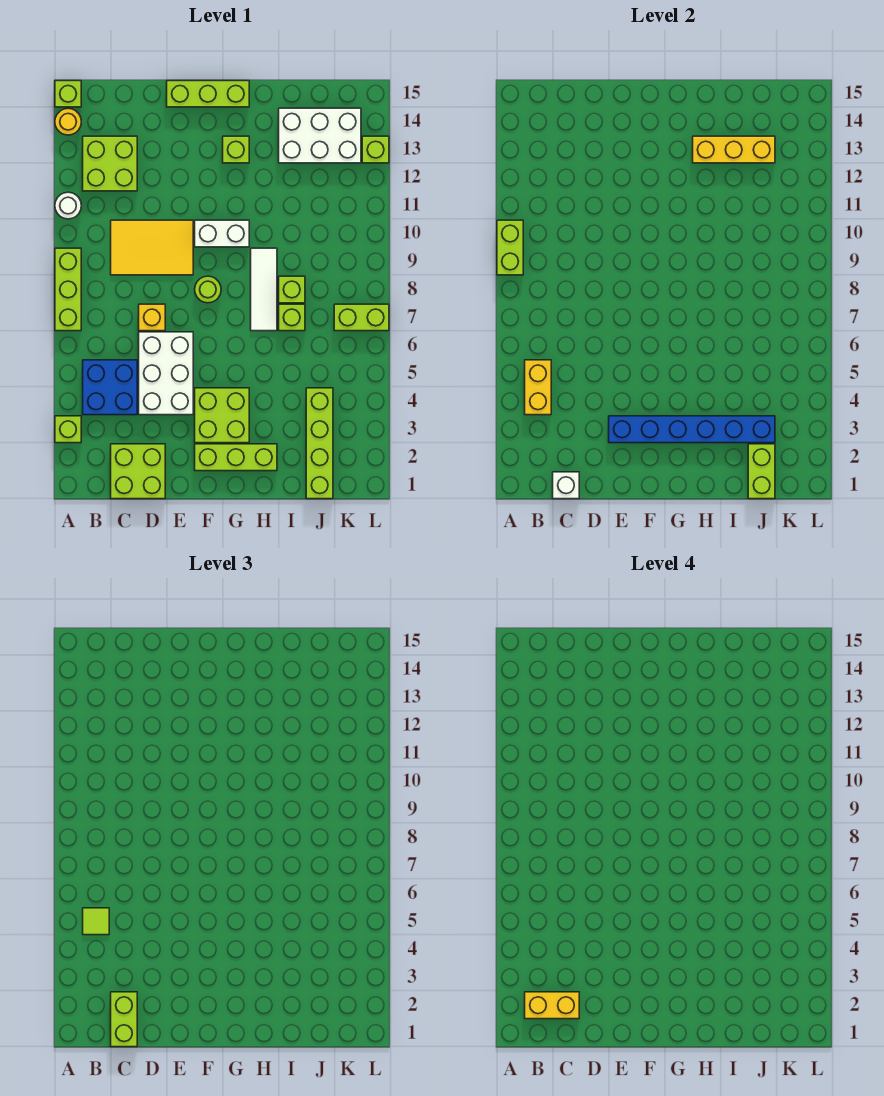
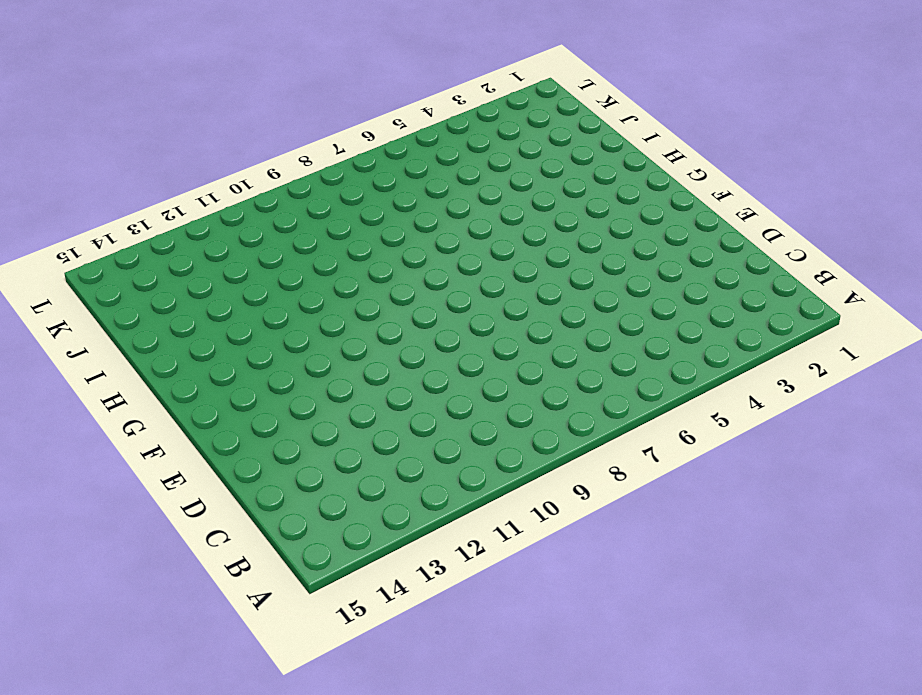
none -> lime brick A3 level 1
none -> lime brick A7:A9 level 1
none -> white round brick A11 level 1
none -> yellow round brick A14 level 1

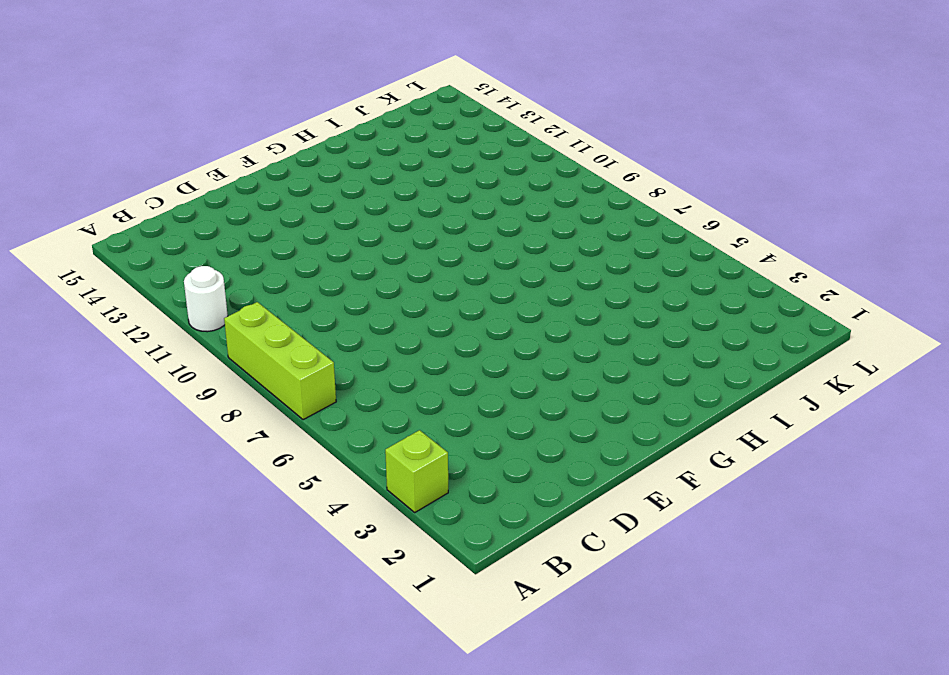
none -> yellow round brick A14 level 1
none -> lime brick A15 level 1
none -> blue brick B4:C5 level 1
none -> lime brick B12:C13 level 1

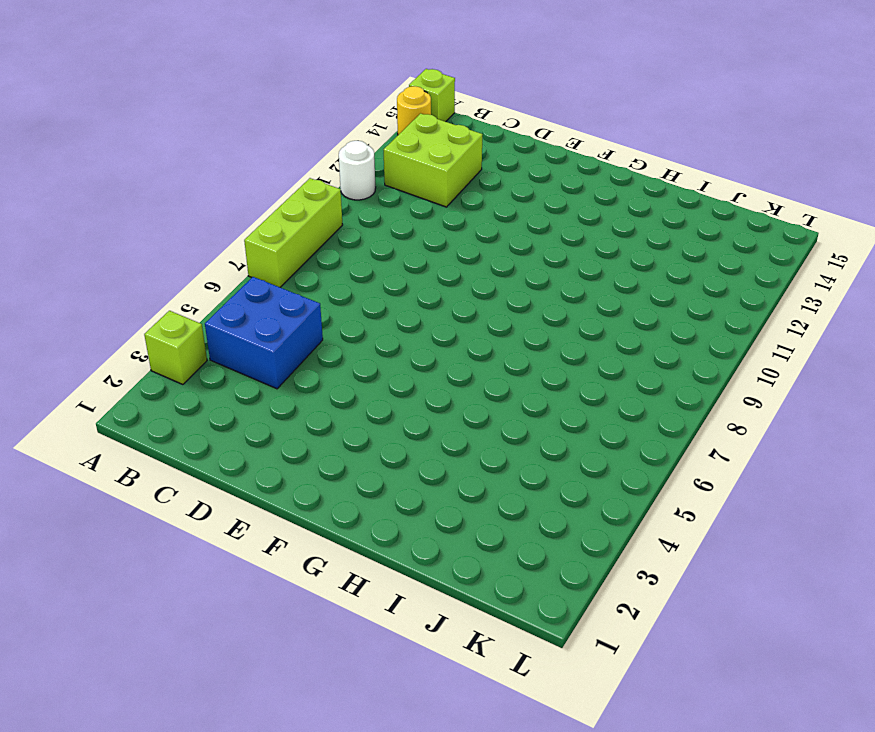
none -> lime brick C1:D2 level 1
none -> yellow tile C9:E10 level 1
none -> white brick D4:E6 level 1
none -> yellow brick D7 level 1

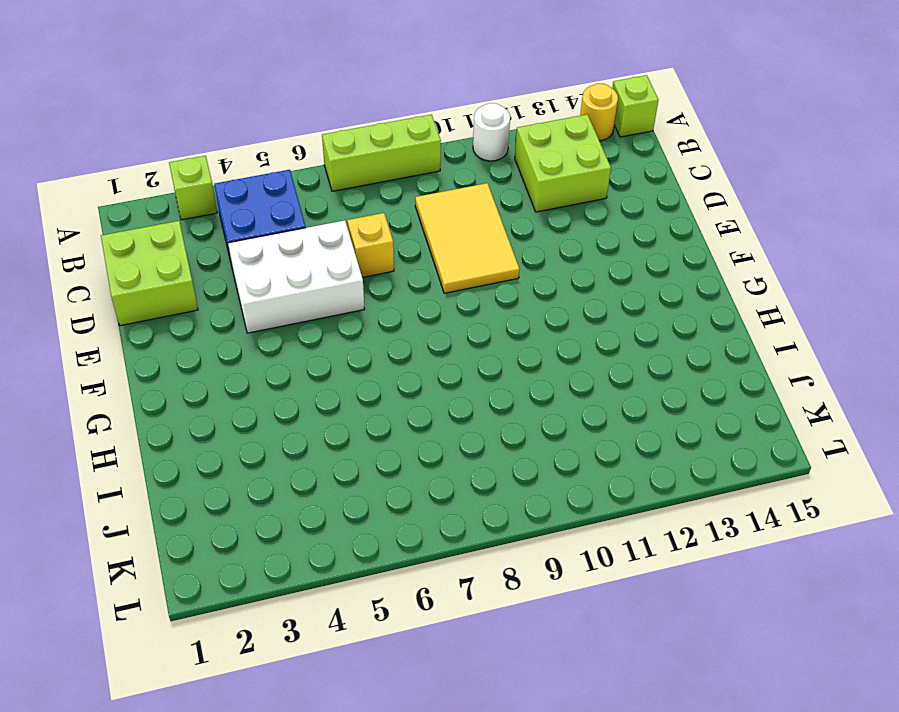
none -> lime brick E15:G15 level 1
none -> lime brick F2:H2 level 1
none -> lime brick F3:G4 level 1
none -> lime round brick F8 level 1

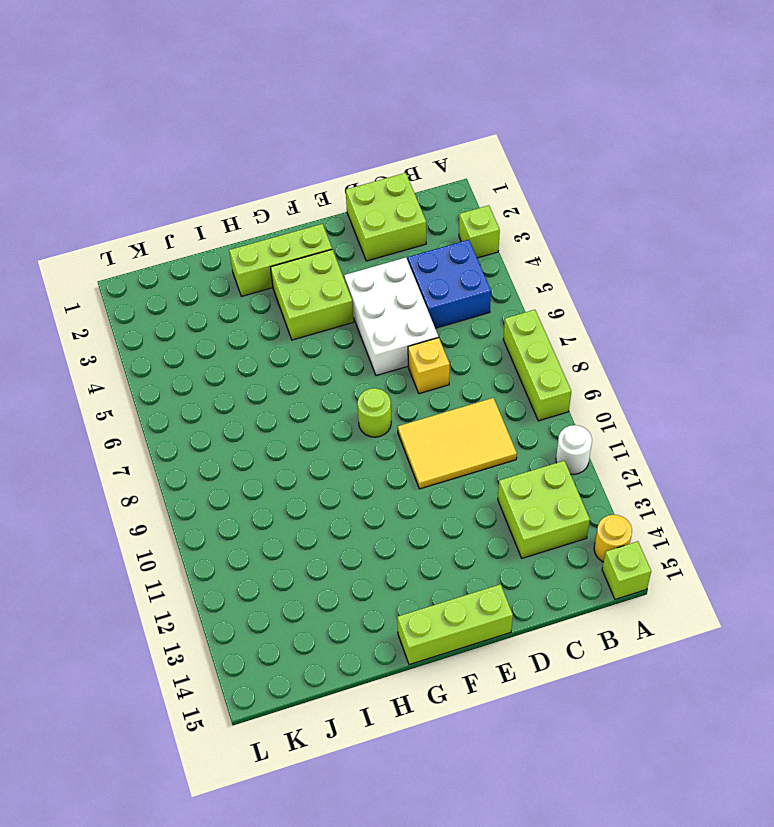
none -> white brick F10:G10 level 1
none -> lime brick G13 level 1
none -> white tile H7:H9 level 1
none -> lime brick I7 level 1

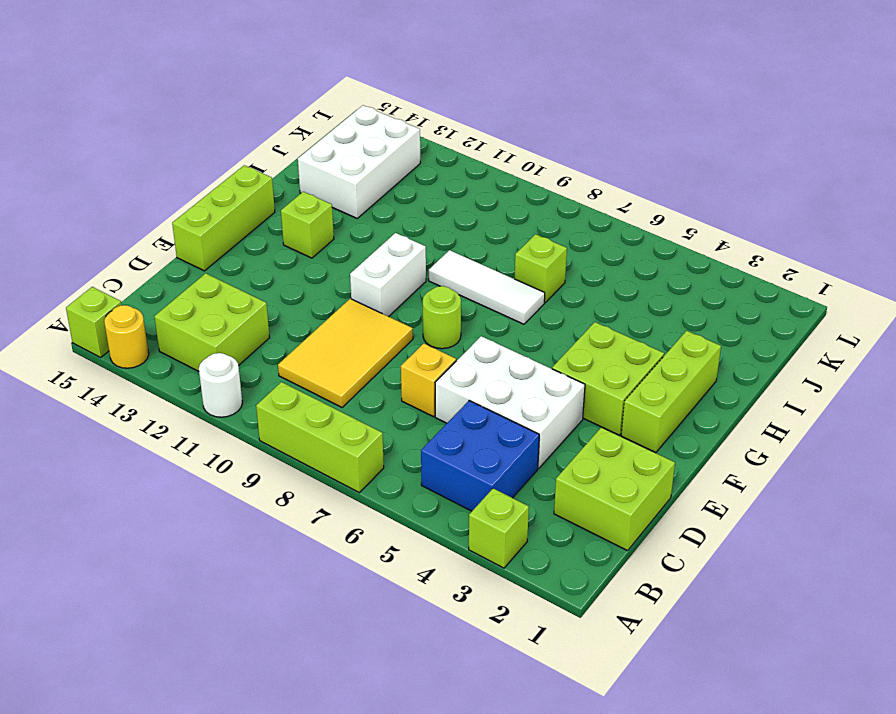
none -> lime brick I8 level 1
none -> lime brick J1:J4 level 1
none -> lime brick K7:L7 level 1
none -> lime brick L13 level 1

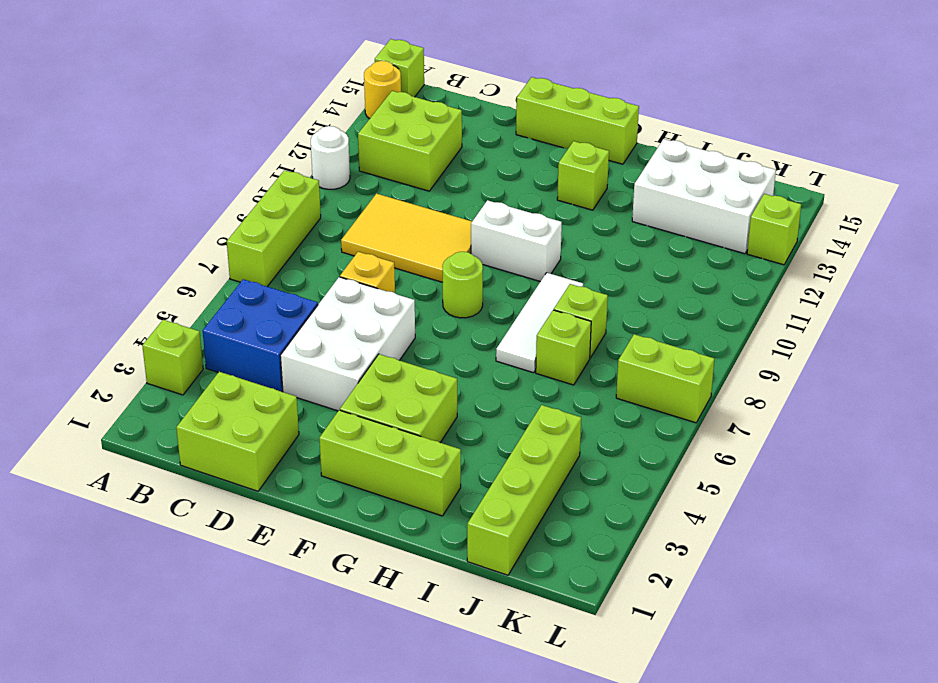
none -> lime brick A9:A10 level 2
none -> yellow brick B4:B5 level 2
none -> white brick C1 level 2
none -> blue brick E3:J3 level 2

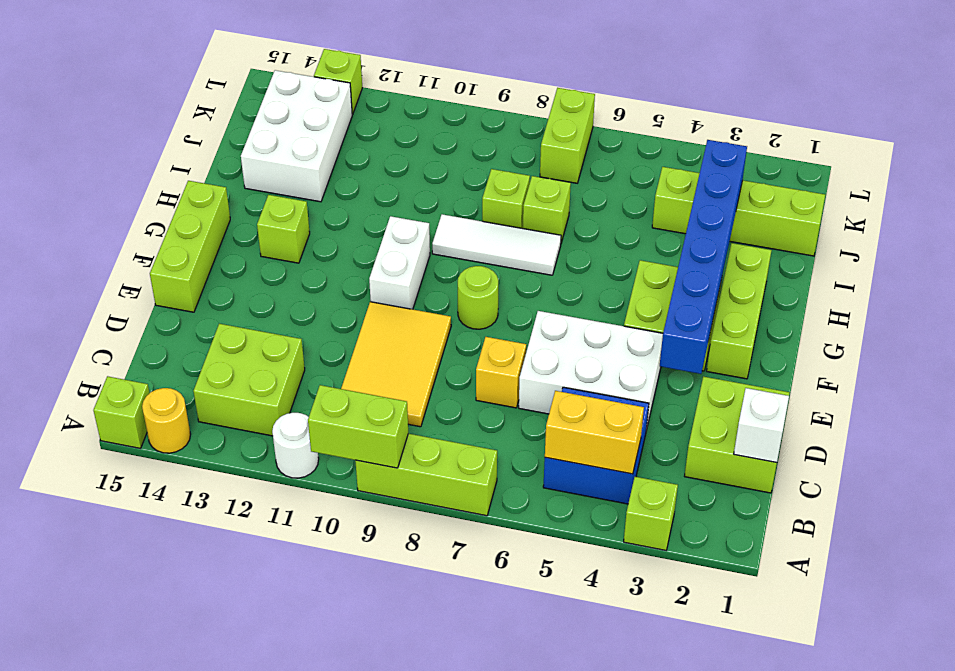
none -> yellow brick H13:J13 level 2
none -> lime brick J1:J2 level 2
none -> lime tile B5 level 3
none -> lime brick C1:C2 level 3

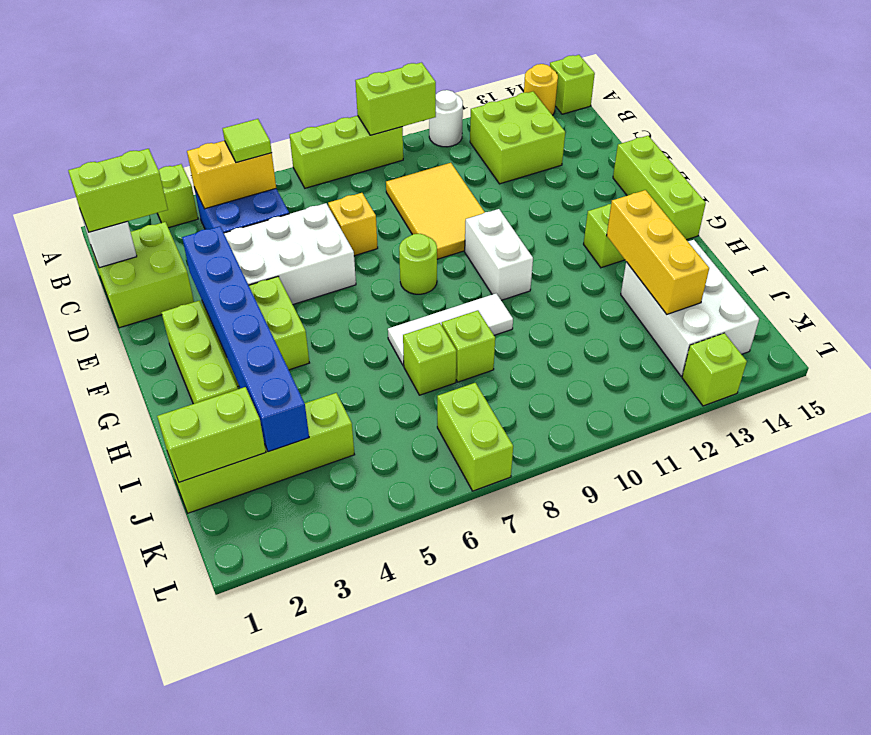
none -> yellow brick B2:C2 level 4

